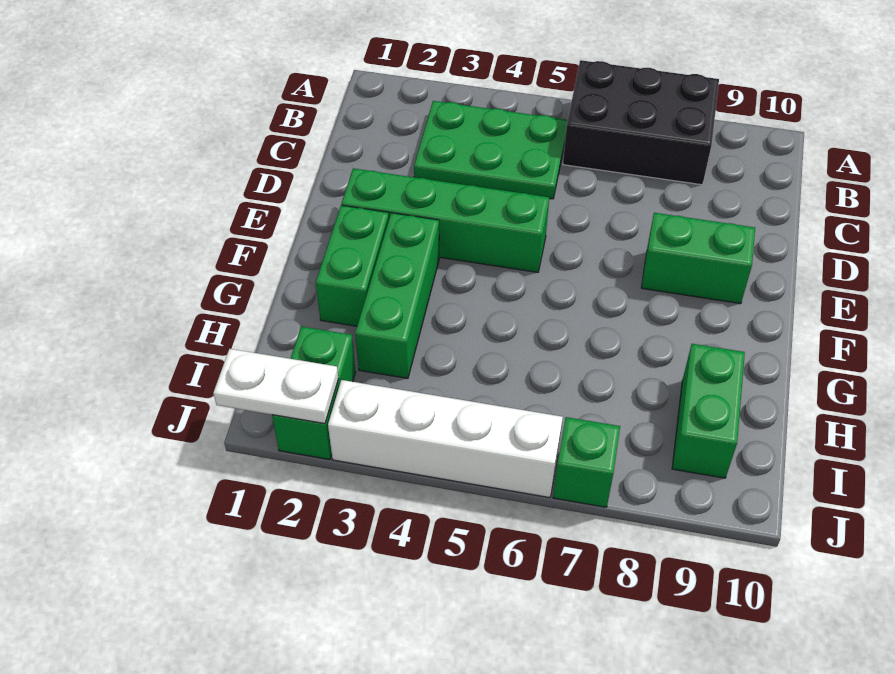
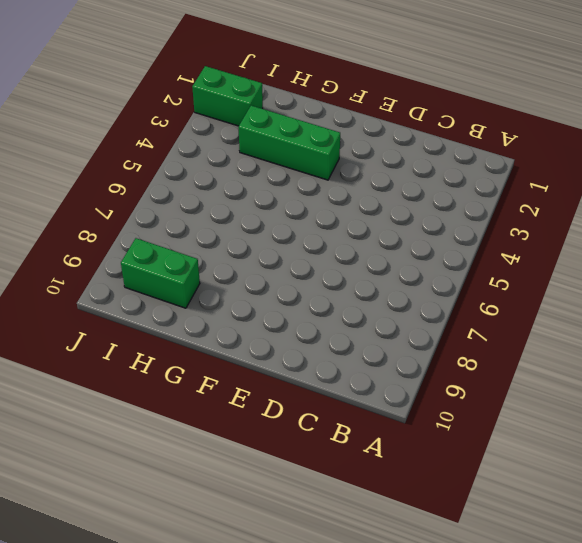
none -> black brick A6:B8 level 1
none -> green plate B3:C5 level 1

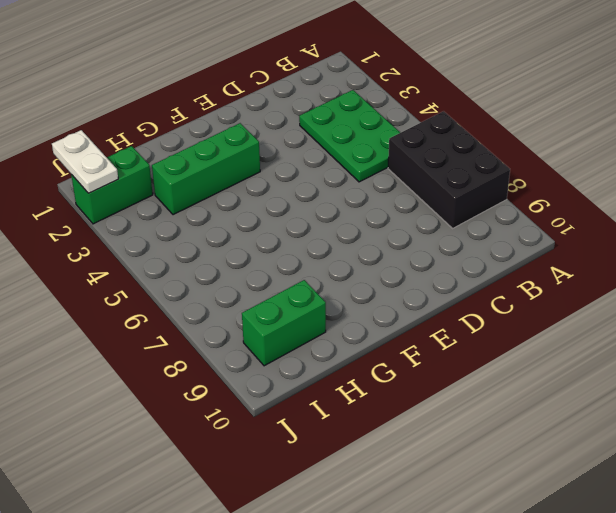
none -> green brick E2:E5 level 1
none -> green brick E8:E9 level 1

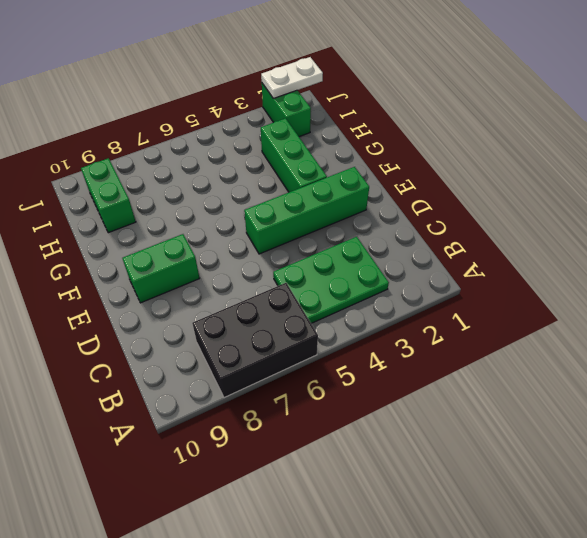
none -> green brick F2:G2 level 1
none -> white brick J3:J6 level 1

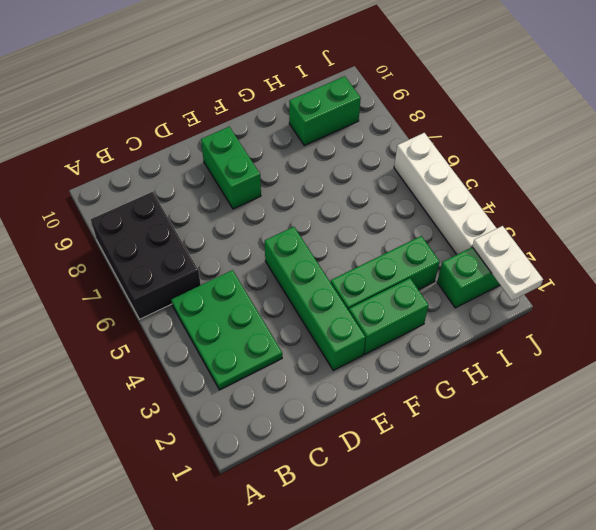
none -> green brick J7 level 1

